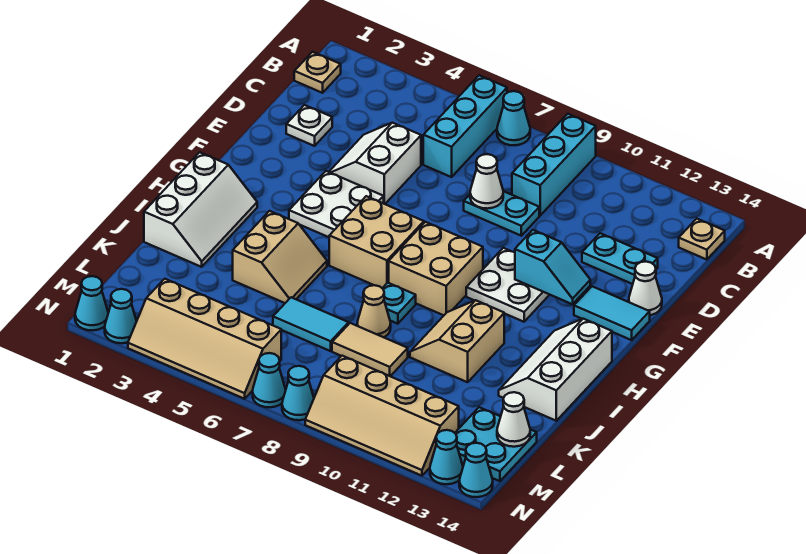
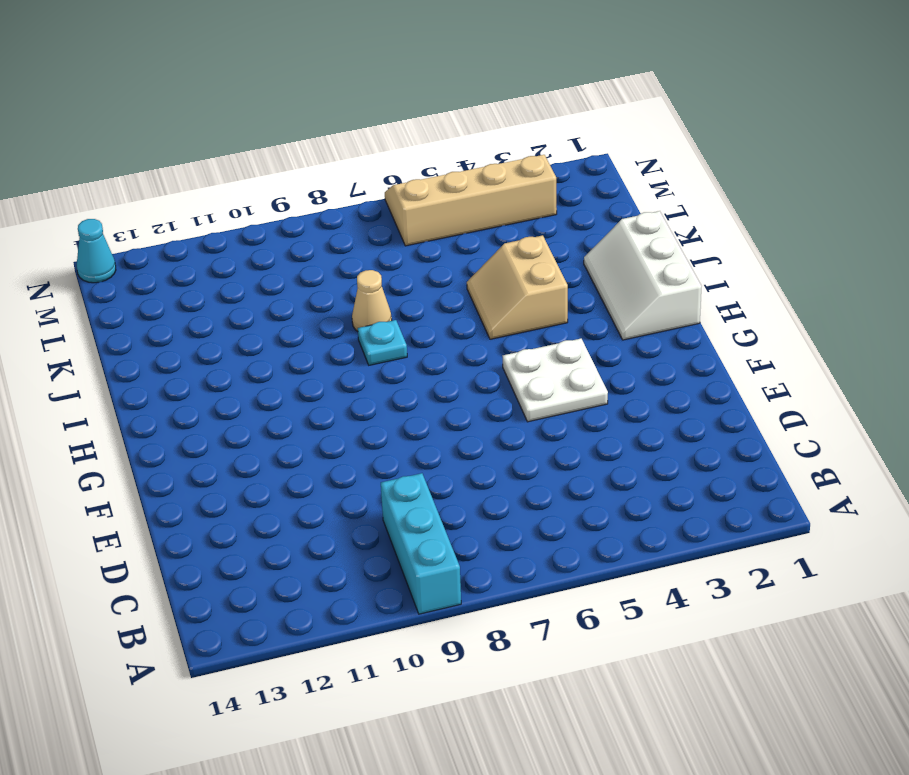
none -> cyan brick A6:C6 level 1
none -> cyan cone A7 level 1
none -> tan plate B1 level 1
none -> tan plate B14 level 1

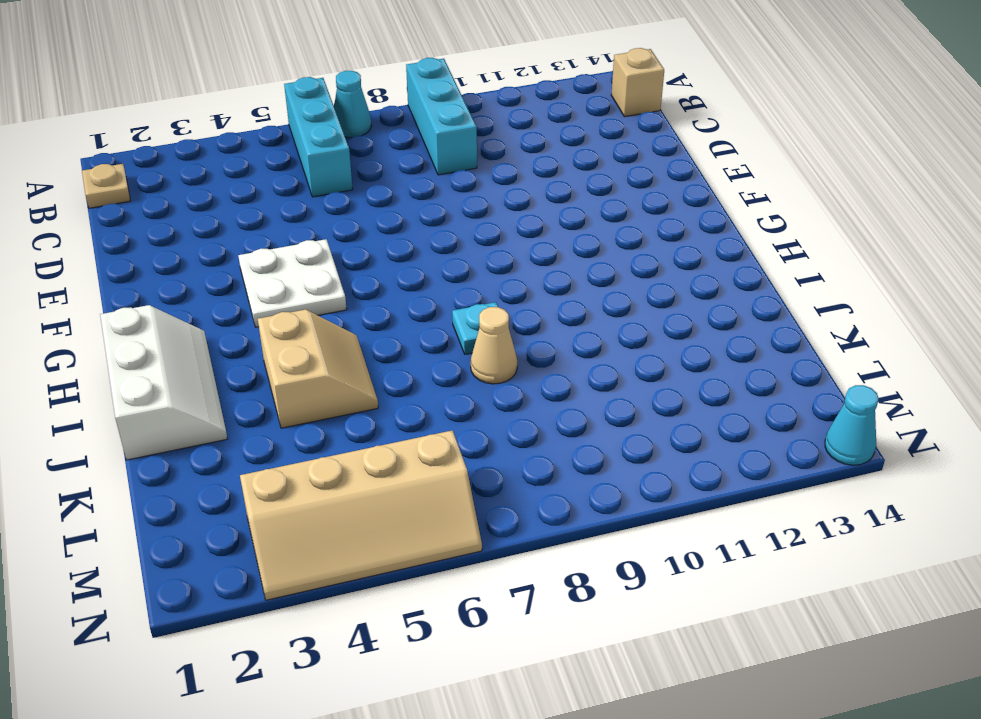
tan brick B14 level 1 -> tan plate B14 level 1
none -> white plate D2 level 1
none -> white slope D4:E5 level 1 top 5
none -> cyan plate D8:D9 level 1
none -> cyan plate D12:D13 level 1

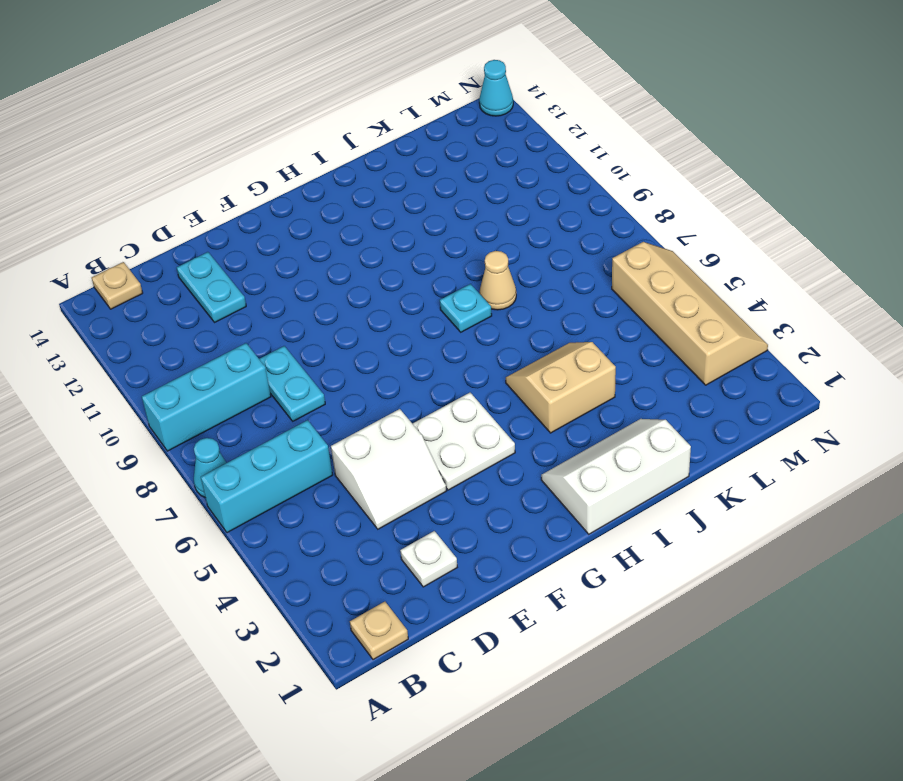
none -> white cone E14 level 1
none -> white plate F10:G11 level 1
none -> cyan tile F13:F14 level 1
none -> tan brick G6:H7 level 1

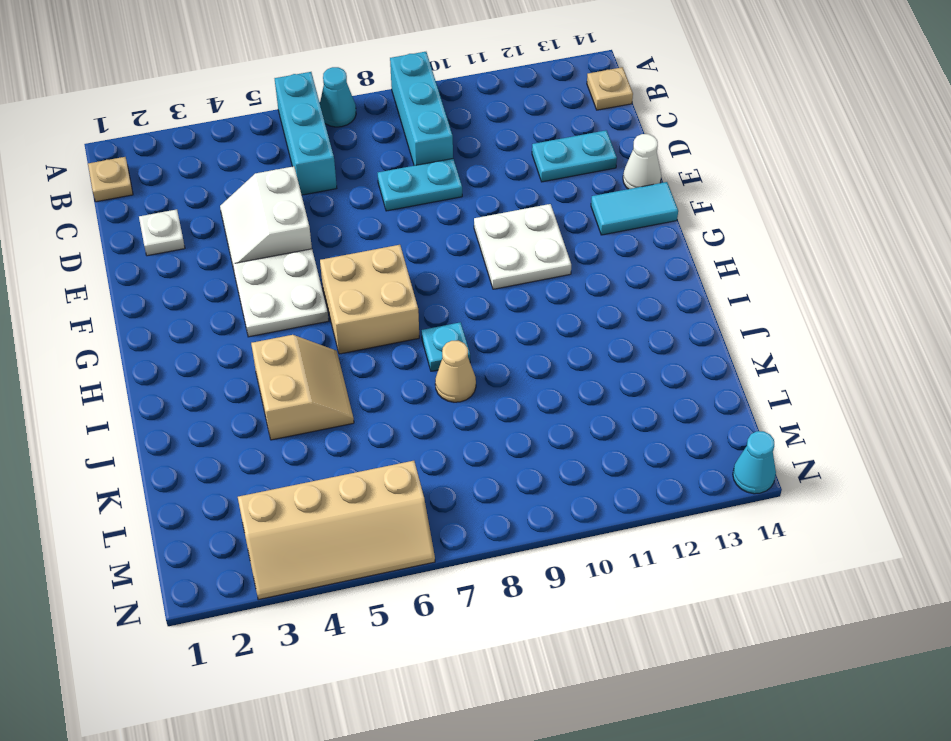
none -> tan brick G8:H9 level 1
none -> white slope H1:J2 level 1 top 1
none -> white slope H13:J14 level 1 top 14
none -> tan slope I10:J11 level 1 top 11

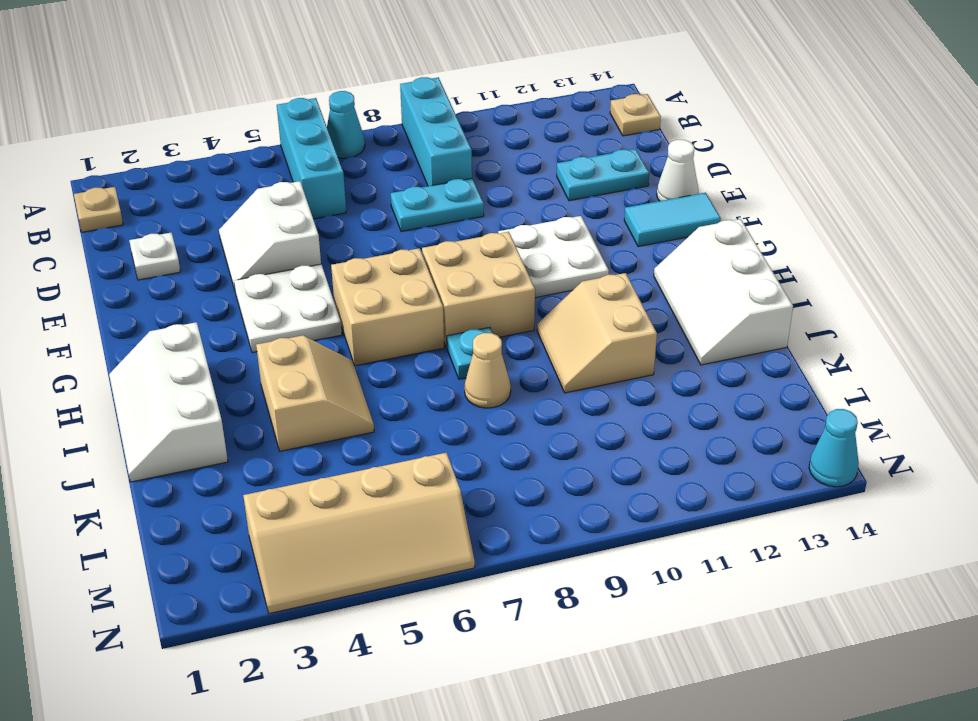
white slope H1:J2 level 1 top 2 -> white slope H1:J2 level 1 top 1
none -> cyan tile K6:K7 level 1
none -> tan tile K8:K9 level 1
none -> cyan plate L13:M14 level 1
none -> tan slope M9:N12 level 1 top M

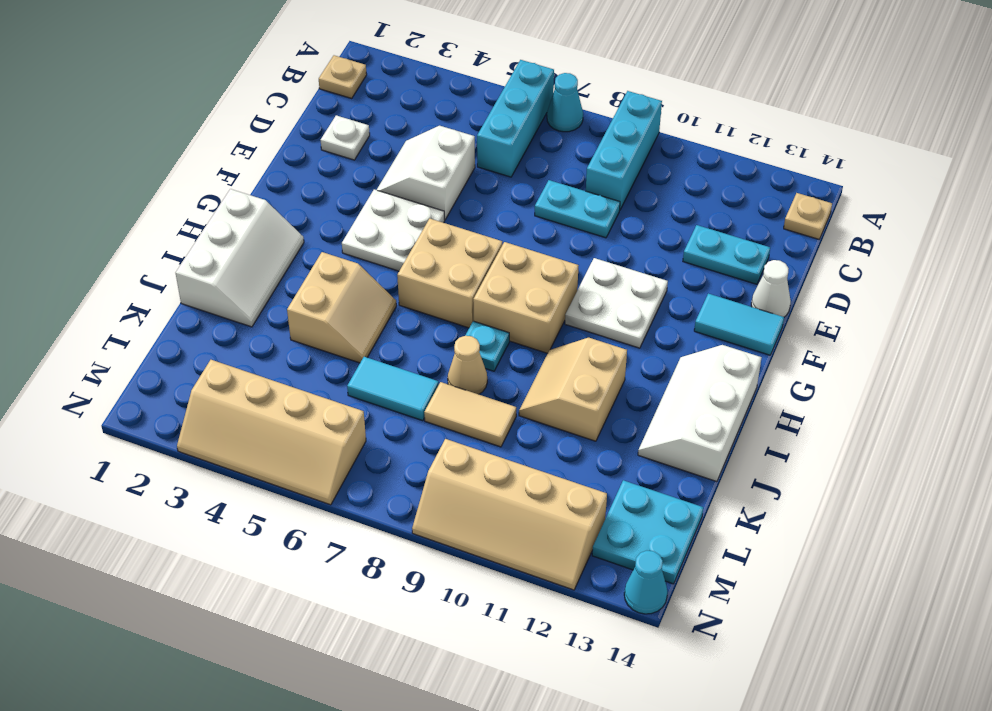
none -> cyan cone N1 level 1
none -> cyan cone N2 level 1
none -> cyan cone N7 level 1
none -> cyan cone N8 level 1

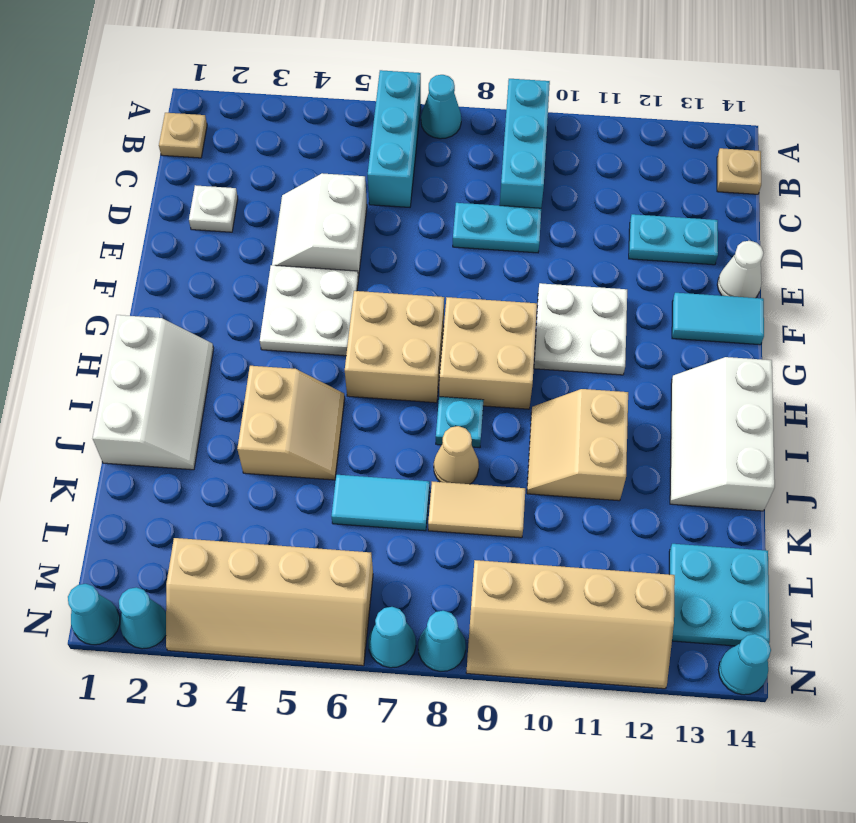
none -> cyan cone N13 level 1
none -> white cone D8 level 2
none -> cyan slope F11:F12 level 2 top 11
none -> white cone L14 level 2

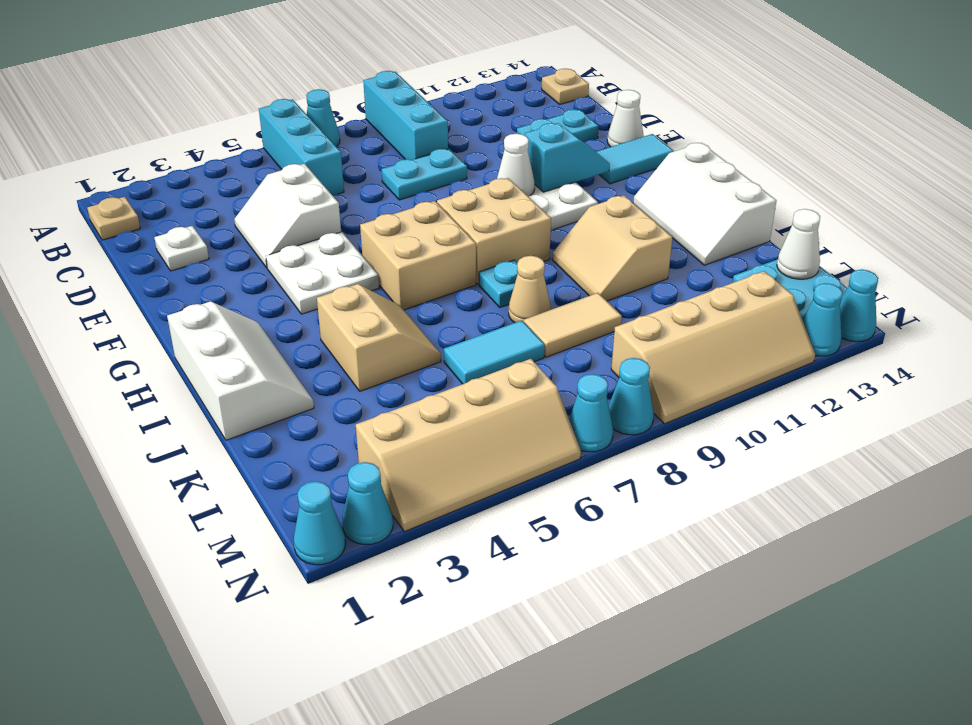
white cone F10 level 2 -> white cone D8 level 2

